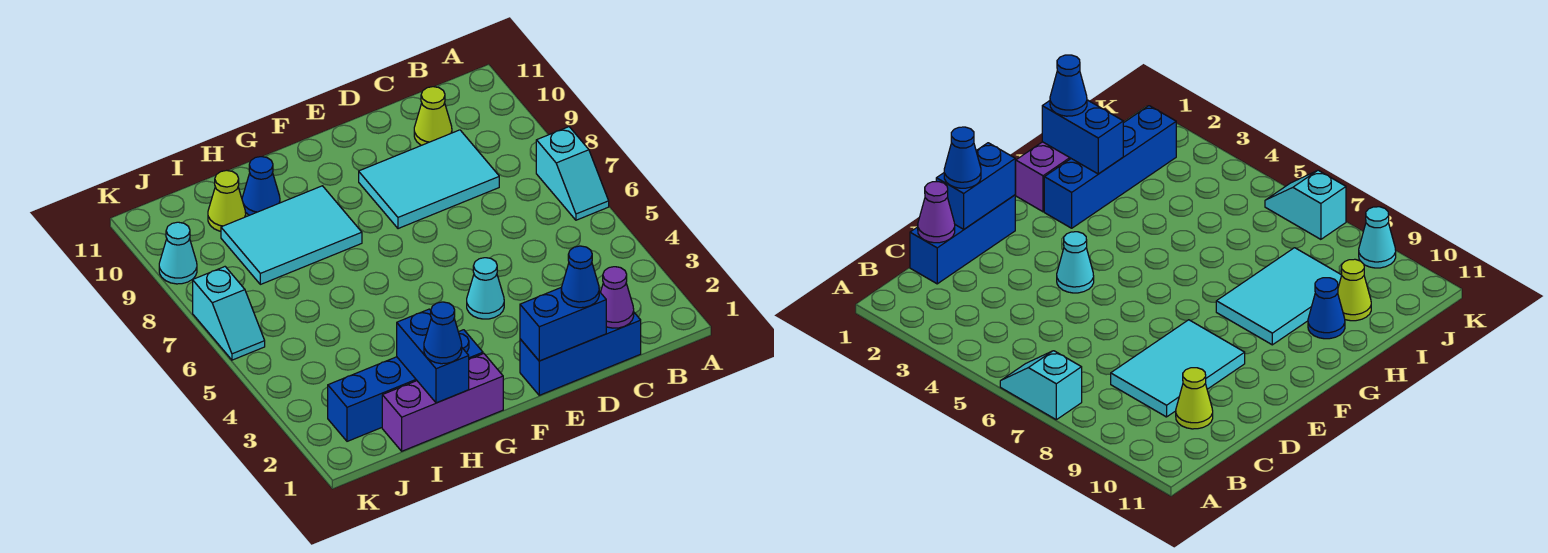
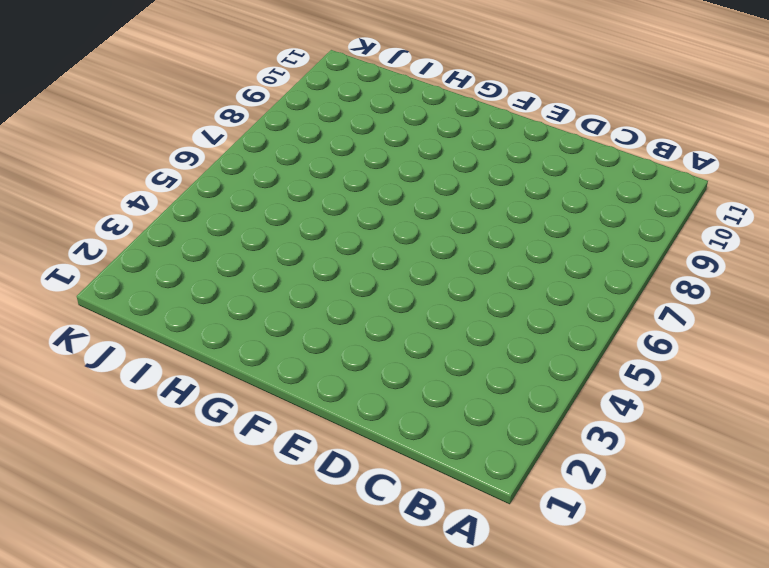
none -> cyan slope A6:A7 level 1 top 7
none -> blue brick C1:E1 level 1
none -> cyan tile C8:E9 level 1

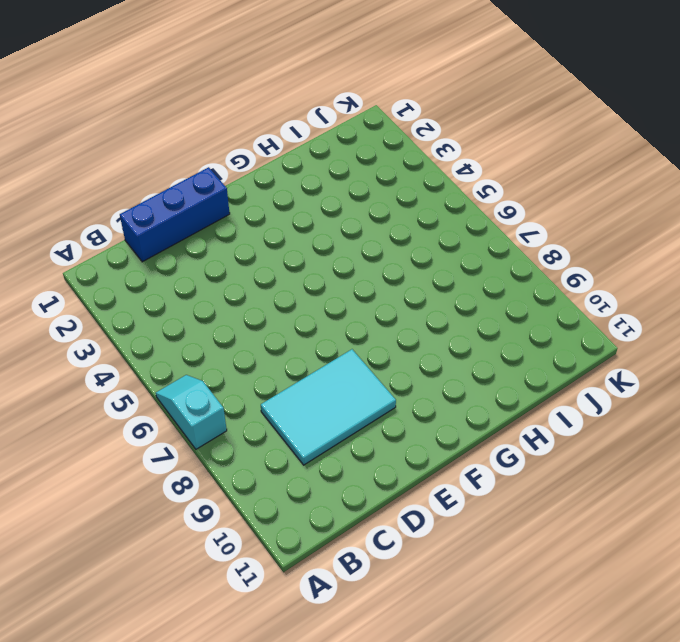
none -> lime cone C10 level 1
none -> cyan cone E4 level 1
none -> purple brick G1:I1 level 1

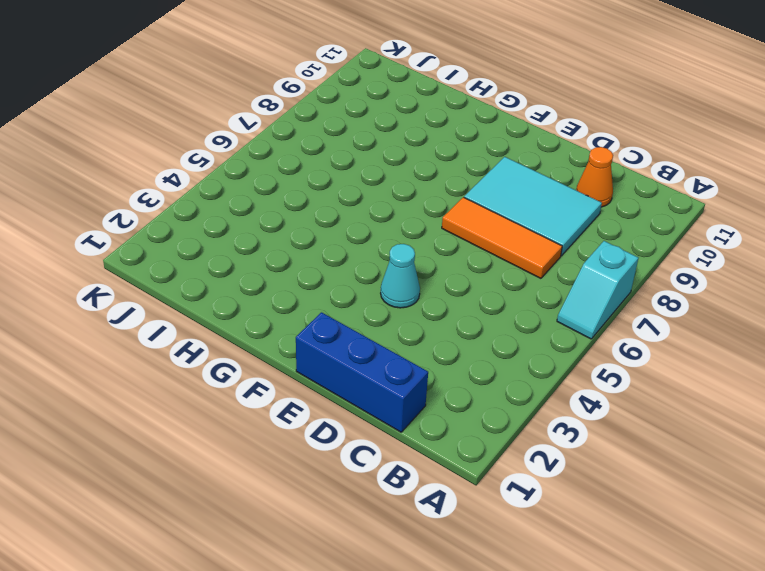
orange tile C7:E7 level 1 -> none
orange cone C10 level 1 -> lime cone C10 level 1
none -> purple brick G1:I1 level 1
none -> blue brick G2:J2 level 1
none -> cyan tile G8:I9 level 1

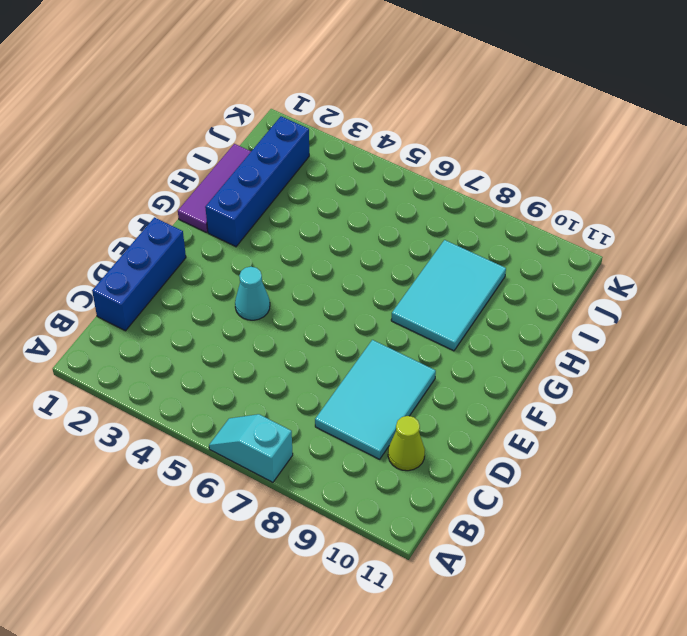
purple tile G1:I1 level 1 -> purple brick G1:I1 level 1
none -> blue cone H10 level 1
none -> lime cone I10 level 1
none -> cyan slope K6:K7 level 1 top 7

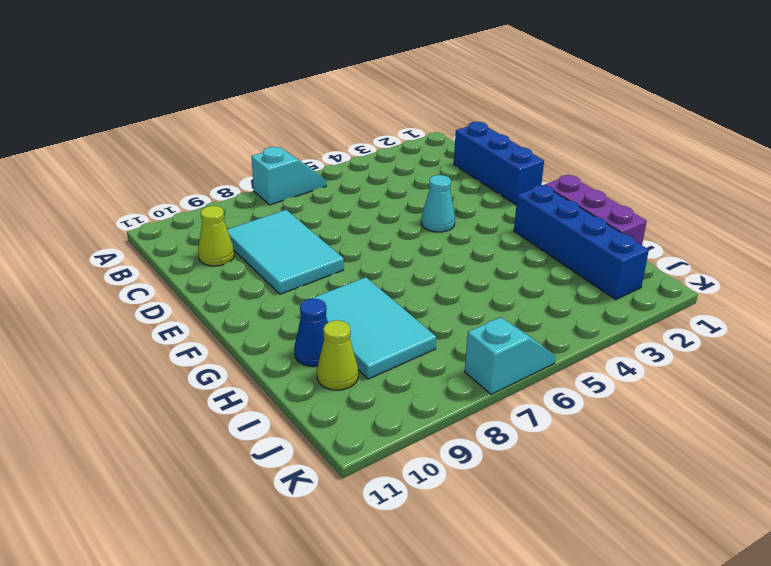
none -> cyan cone K9 level 1
none -> purple cone C1 level 2
none -> blue brick D1:E1 level 2

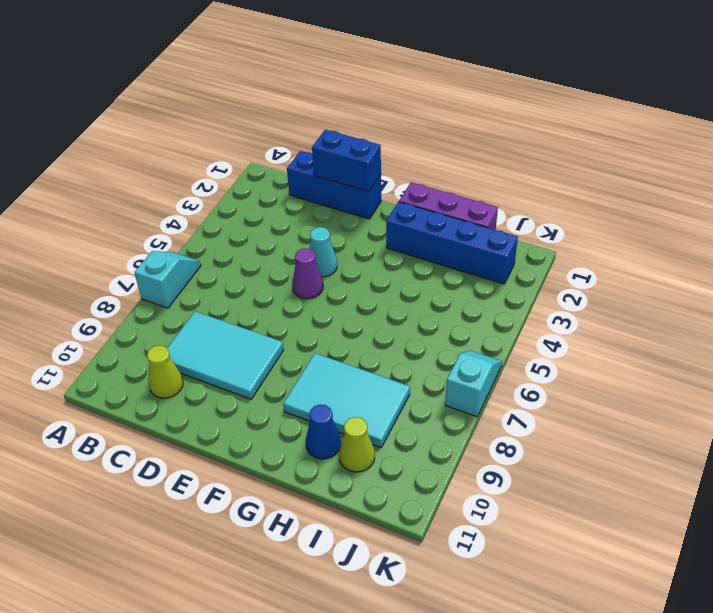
purple cone E5 level 1 -> purple cone C1 level 2
none -> cyan cone K9 level 1
none -> blue brick H1:H2 level 2
none -> blue cone D1 level 3

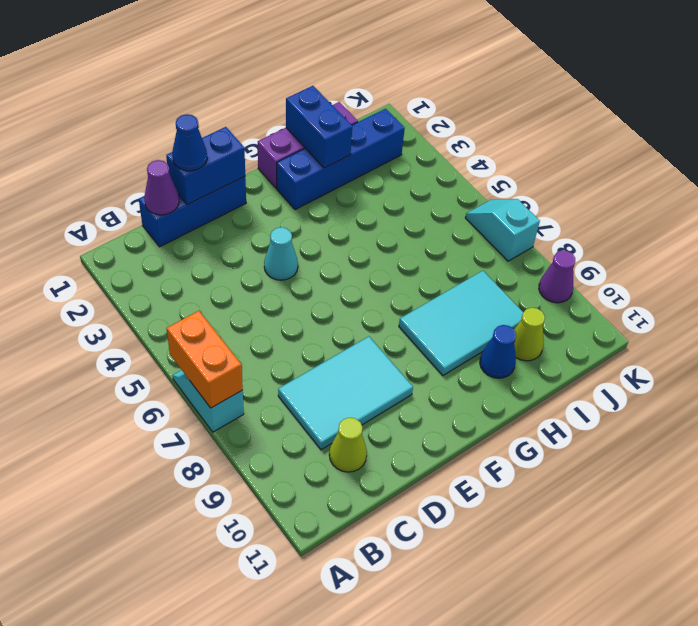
orange brick A6:A7 level 2 -> none
purple cone K9 level 1 -> cyan cone K9 level 1
none -> blue cone H1 level 3

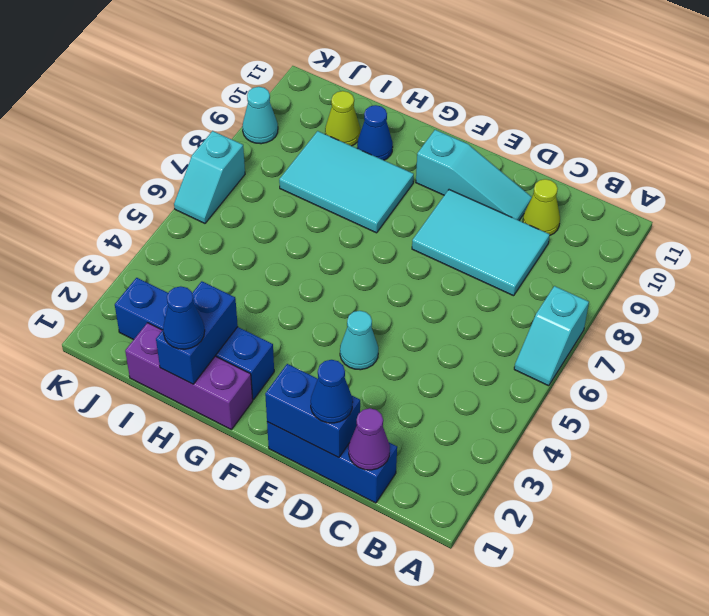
cyan slope D10:F10 level 1 top F -> none

